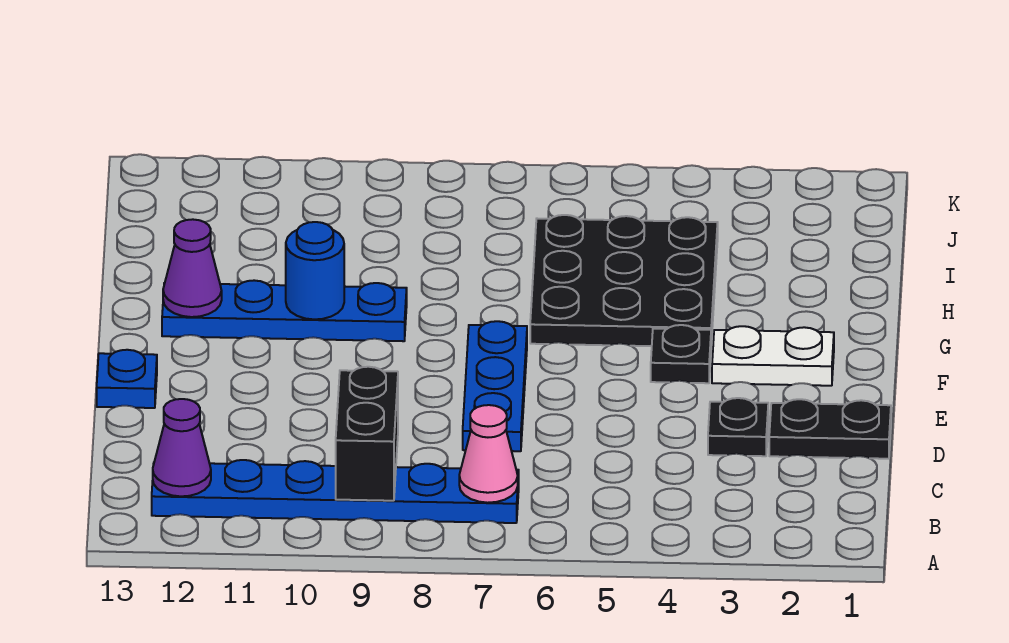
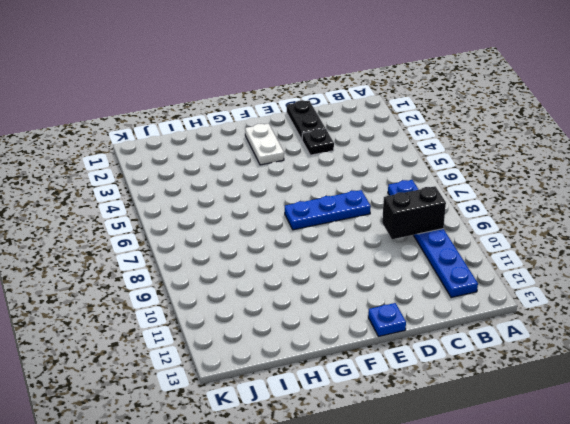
none -> black plate F4 level 1
none -> black plate G4:I6 level 1
none -> blue plate G9:G12 level 1

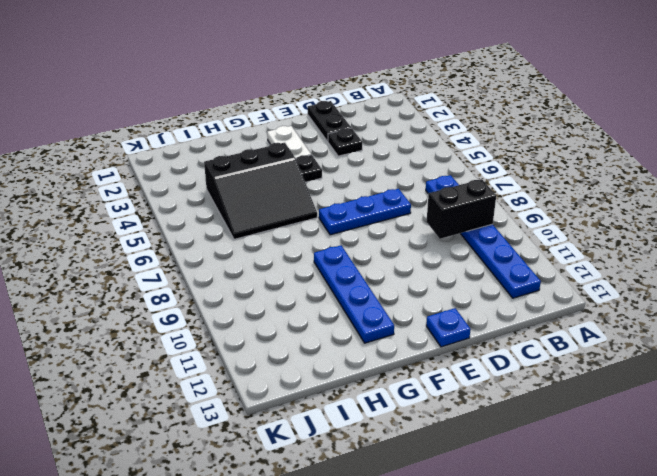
black slope G4:I6 level 1 top 4 -> black plate G4:I6 level 1
none -> pink cone B7 level 2
none -> purple cone B12 level 2
none -> blue round brick G10 level 2

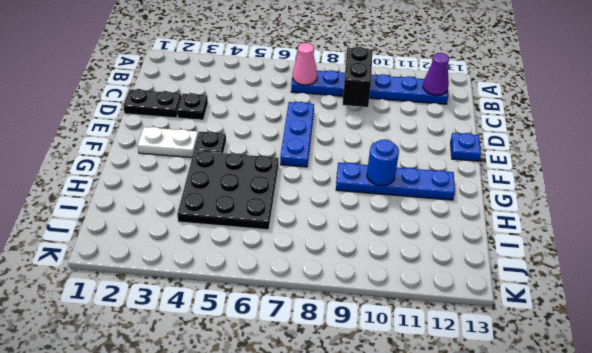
none -> purple cone G12 level 2

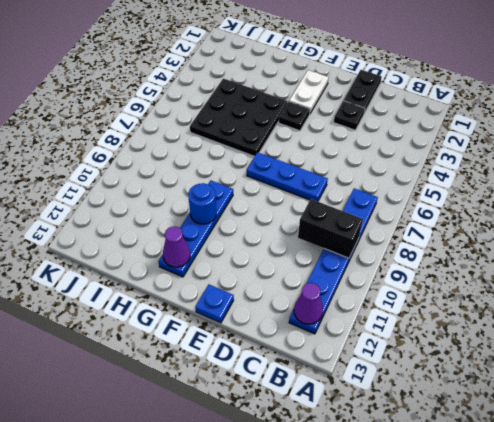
none -> pink cone B7 level 2

